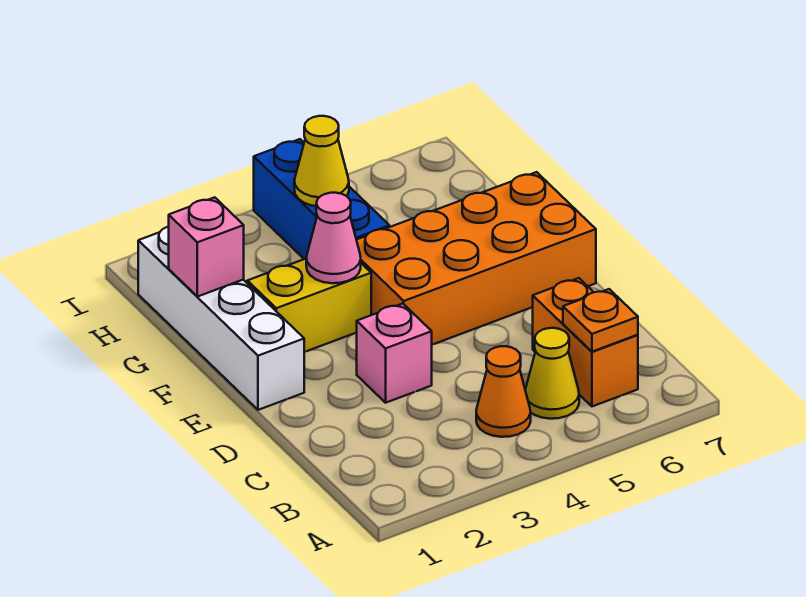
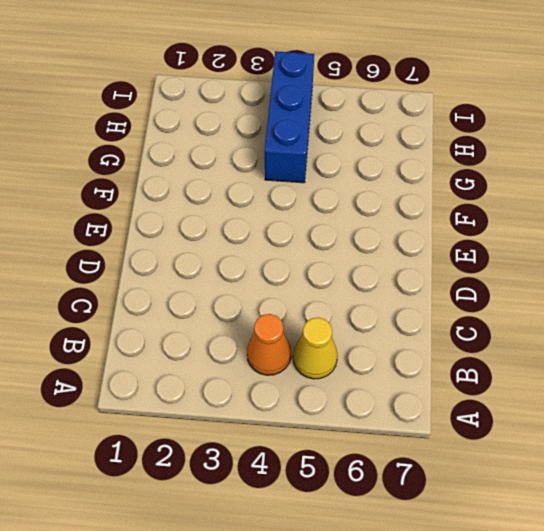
none -> orange brick B6:C6 level 1
none -> pink brick D3 level 1
none -> white brick E1:H1 level 1

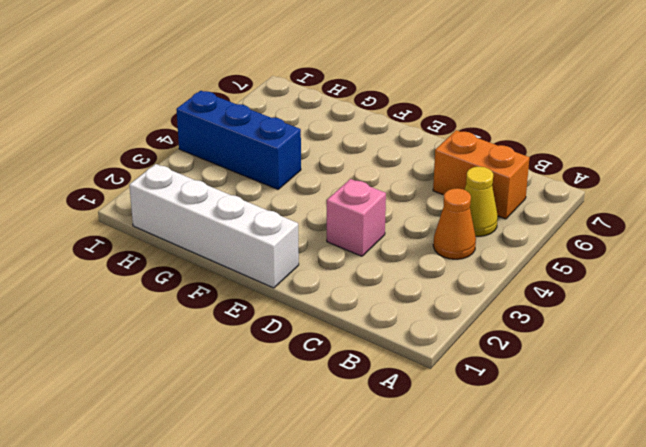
none -> orange brick E4:F7 level 1
none -> yellow brick F2:F3 level 1
none -> orange plate B6 level 2

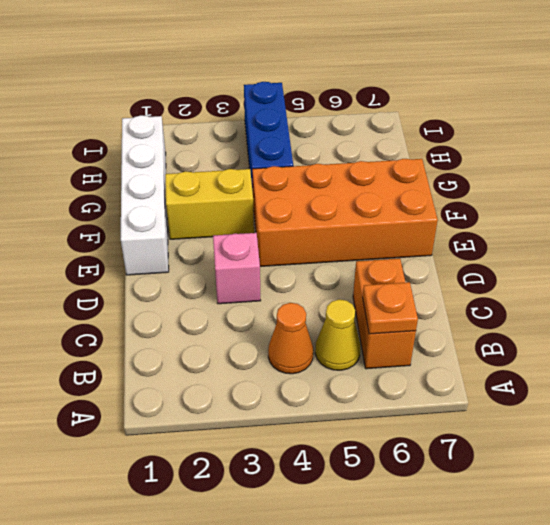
none -> pink cone F3 level 2
none -> pink brick G1 level 2
none -> yellow cone H4 level 2

